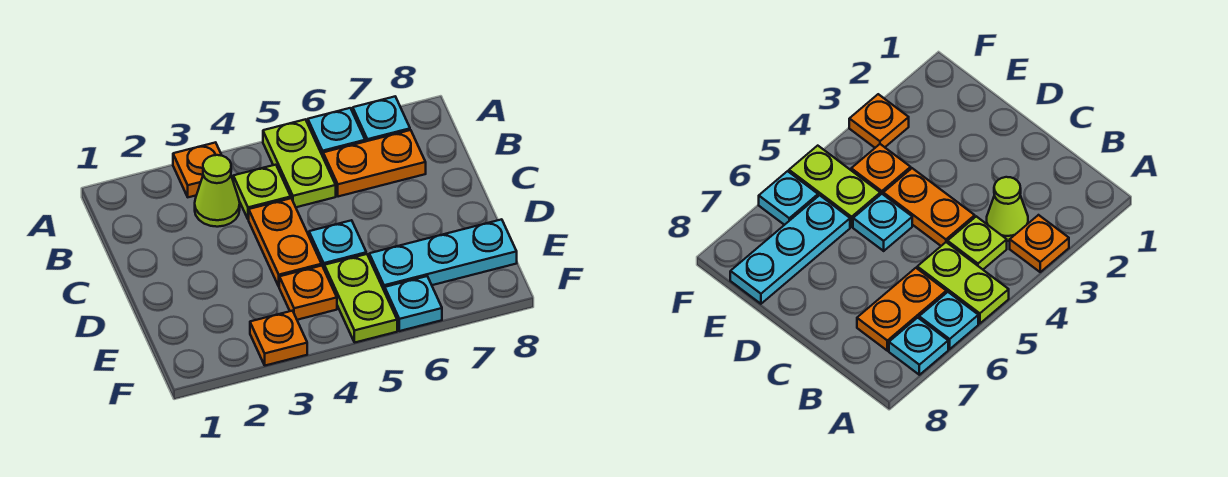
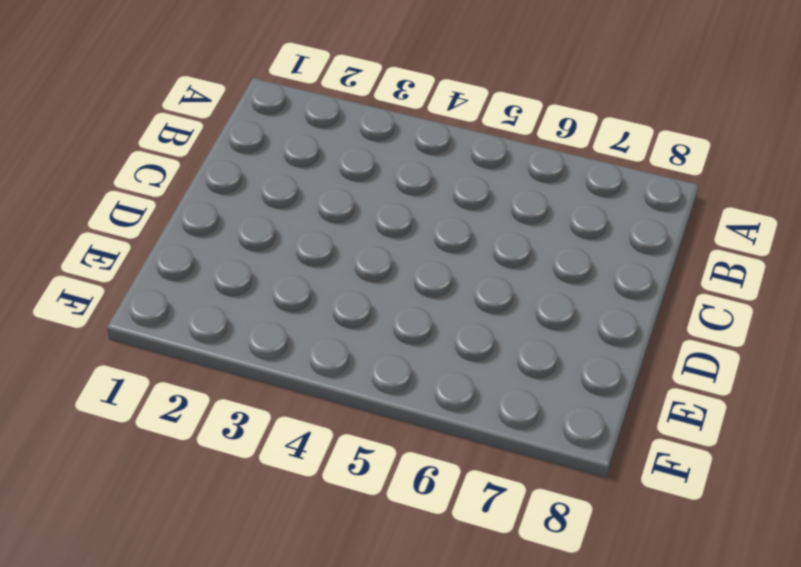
none -> orange plate A3 level 1
none -> lime plate A5:B5 level 1
none -> cyan plate A6 level 1

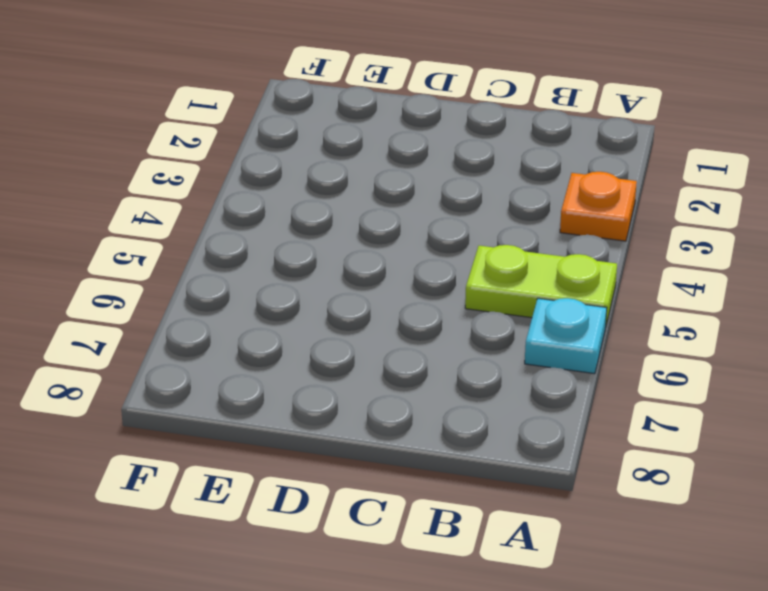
none -> cyan plate A7 level 1
none -> lime cone B3 level 1
none -> lime plate B4 level 1

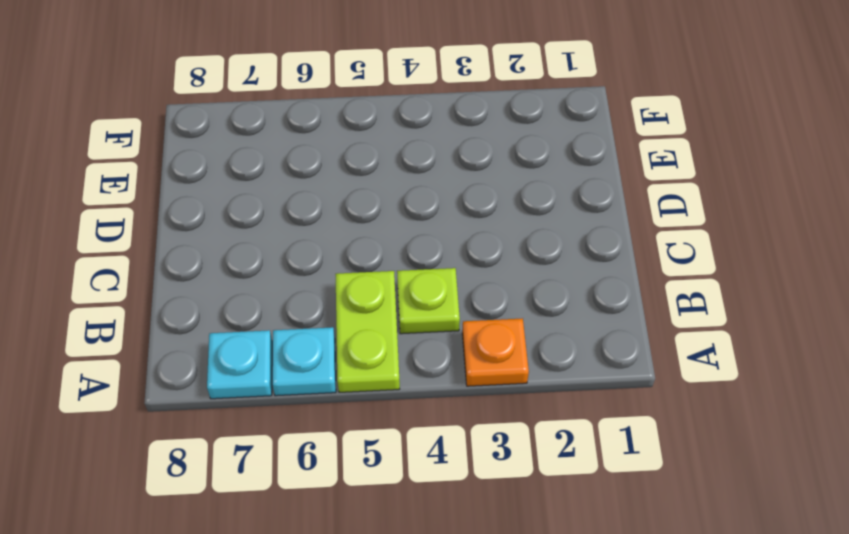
none -> lime cone B3 level 1
none -> orange plate B6:B7 level 1
none -> orange plate C4:D4 level 1

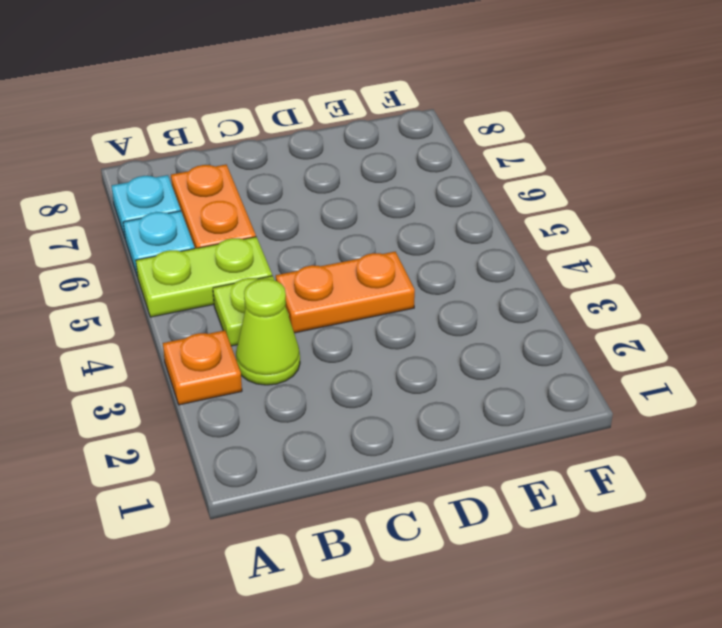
none -> cyan plate D5 level 1
none -> orange plate E4 level 1
none -> lime plate E5:F5 level 1

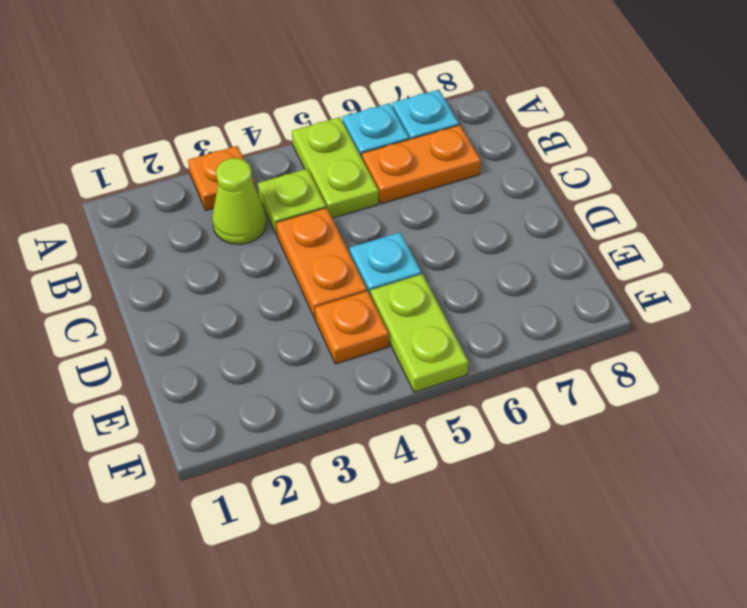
none -> cyan plate E6:E8 level 1
none -> orange plate F3 level 1
none -> cyan plate F6 level 1

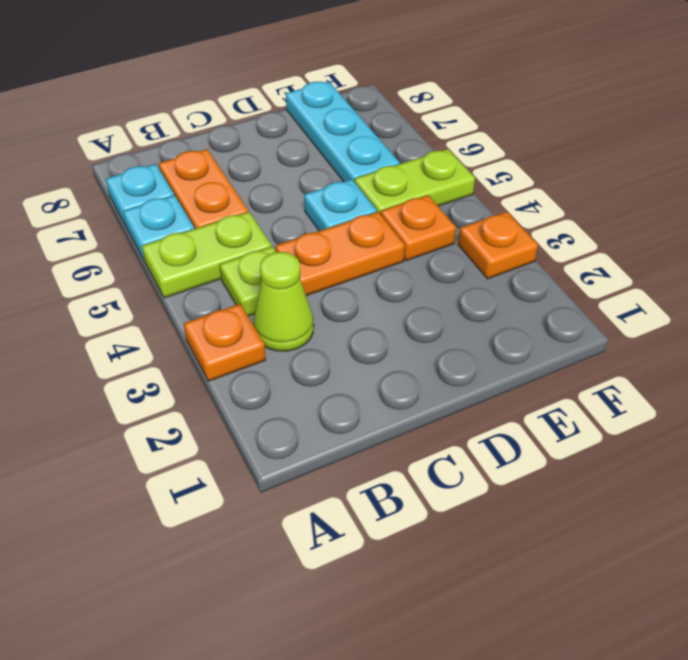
none -> cyan plate F6 level 1

